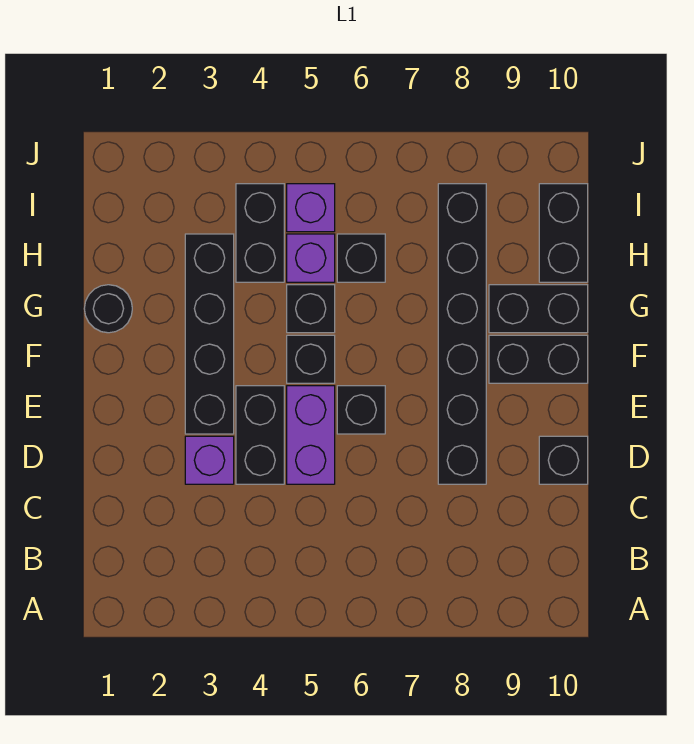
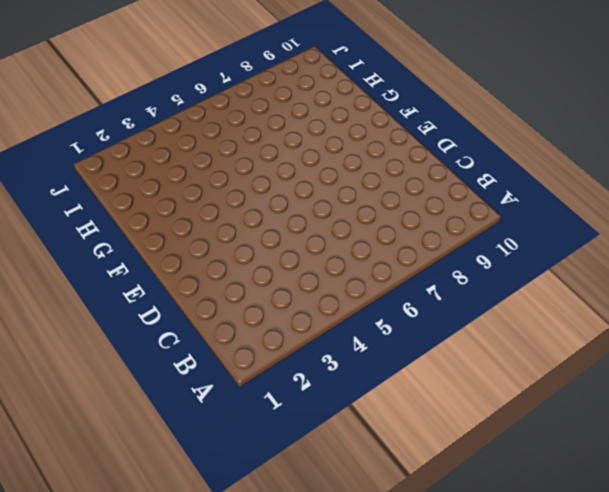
none -> purple brick D3 level 1
none -> black brick D4:E4 level 1
none -> purple brick D5:E5 level 1

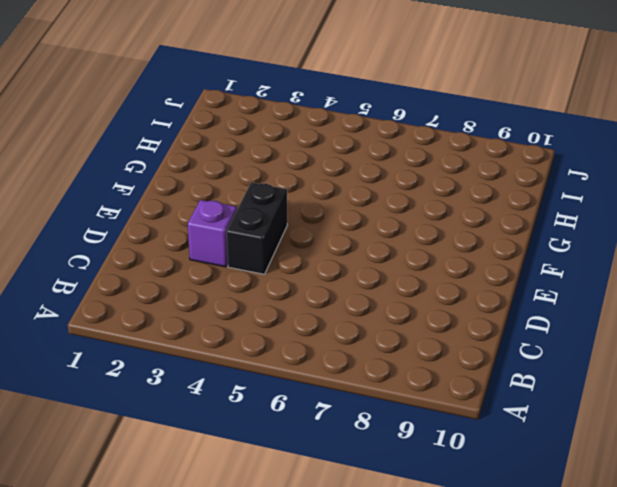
none -> purple brick D5:E5 level 1
none -> black brick D8:I8 level 1
none -> black brick D10 level 1

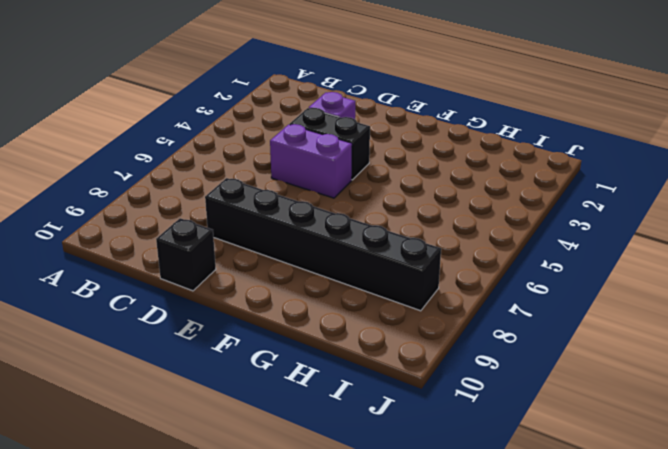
none -> black brick E3:H3 level 1
none -> black brick E6 level 1
none -> black brick F5 level 1

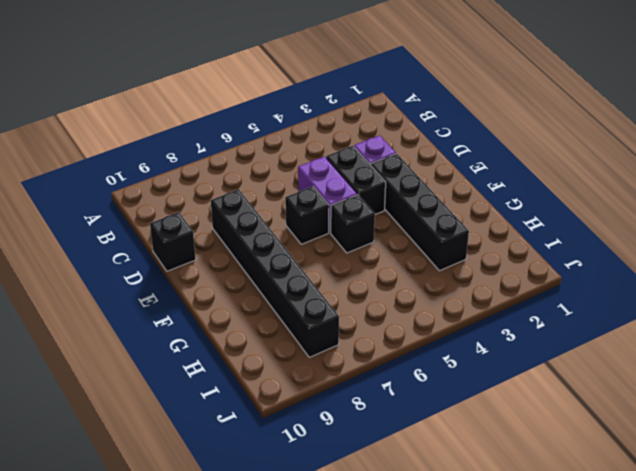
none -> black brick F9:F10 level 1
none -> black round brick G1 level 1
none -> black brick G5 level 1

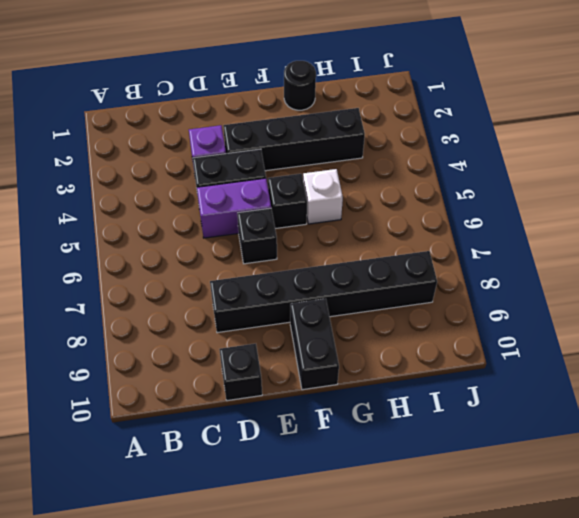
white brick G5 level 1 -> black brick G5 level 1
none -> black brick G9:G10 level 1
none -> black brick H4:I4 level 1
none -> purple brick H5 level 1

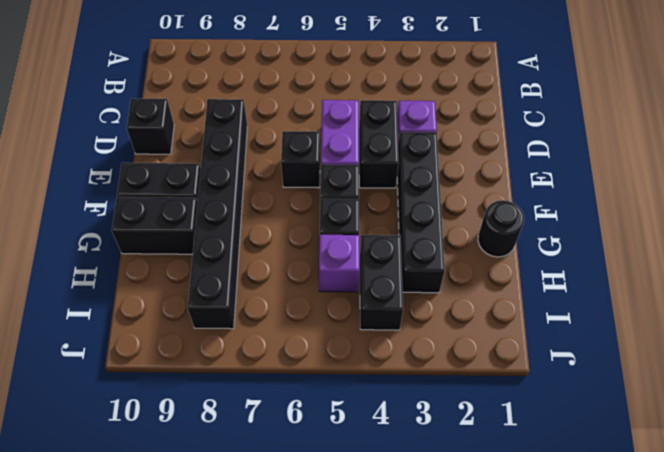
none -> black brick H6 level 1
none -> black brick H10:I10 level 1
none -> purple brick I5 level 1

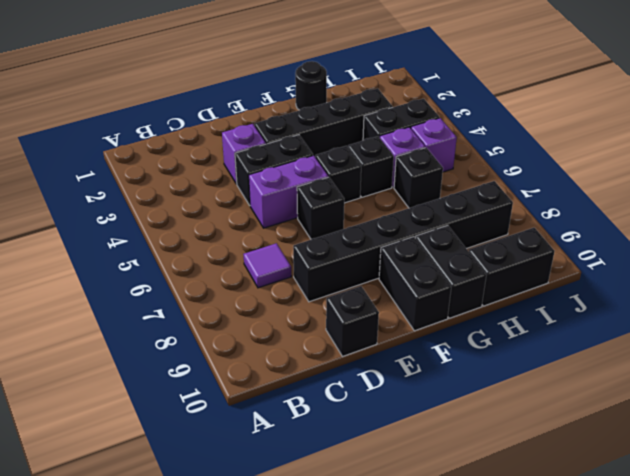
purple tile C7 level 1 -> none

